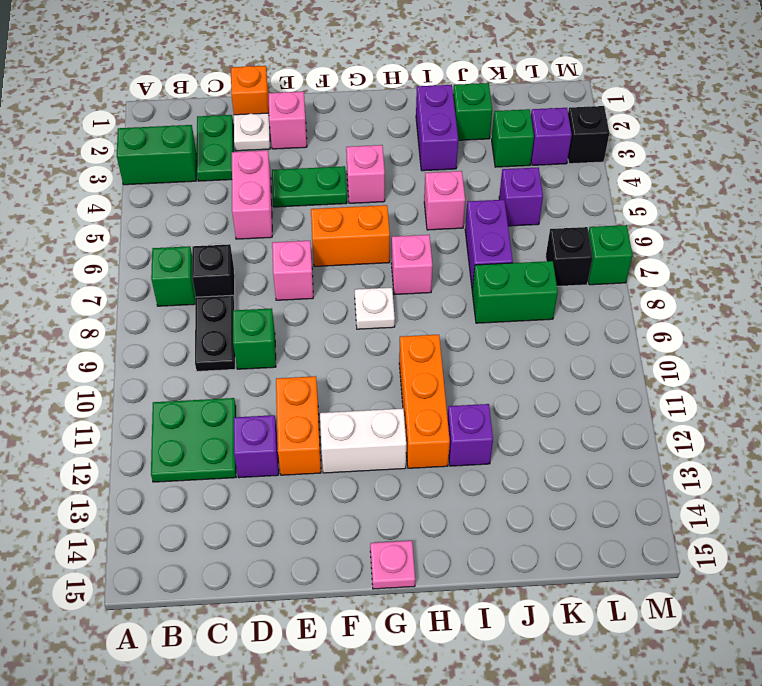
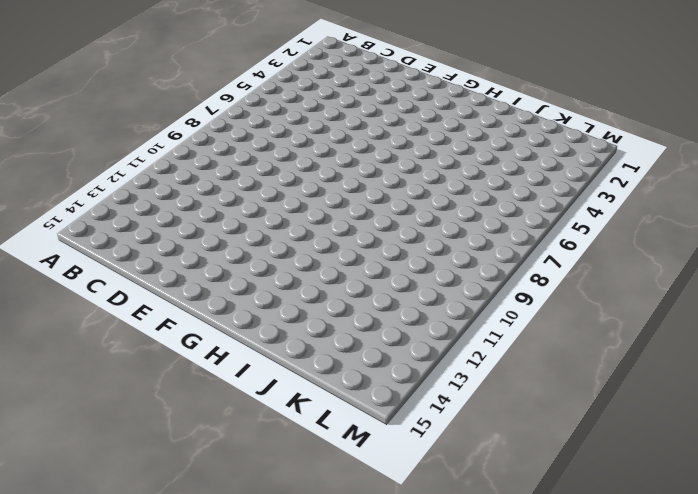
none -> green brick A3:B3 level 1
none -> green brick B7 level 1
none -> green plate B11:C12 level 1
none -> green plate C2:C3 level 1

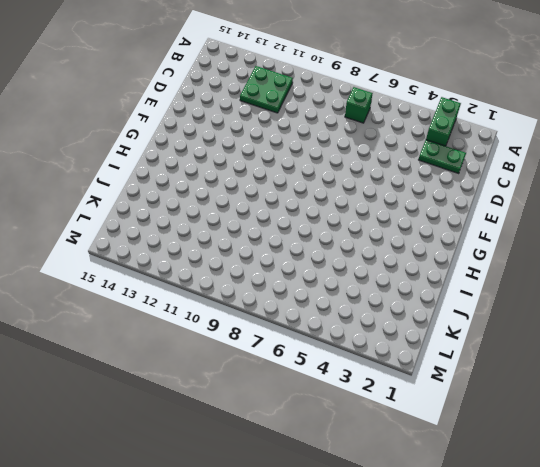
none -> black brick C7 level 1
none -> black plate C8:C9 level 1
none -> orange brick D1 level 1
none -> white plate D2 level 1

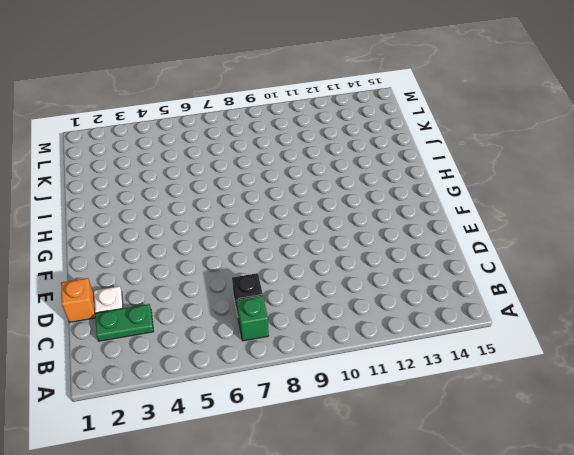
none -> green brick A3:B3 level 1
none -> green plate B11:C12 level 1
none -> black plate C8:C9 level 1
none -> pink brick D4:D5 level 1

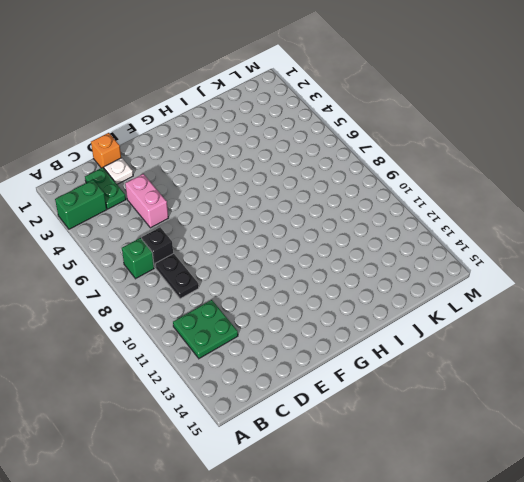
none -> green brick D9 level 1
none -> purple brick D12 level 1
none -> pink brick E2 level 1
none -> green plate E4:F4 level 1

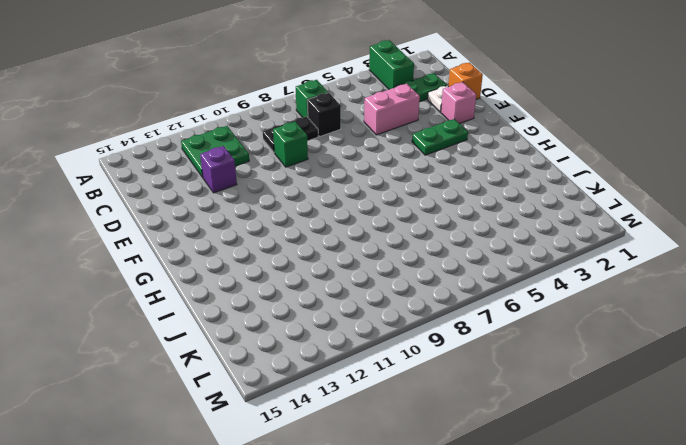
green plate F3:F4 level 1 -> green plate E4:F4 level 1
none -> pink brick E7 level 1
none -> orange brick E11:E12 level 1
none -> orange brick F6:G6 level 1
none -> white brick F12:G12 level 1

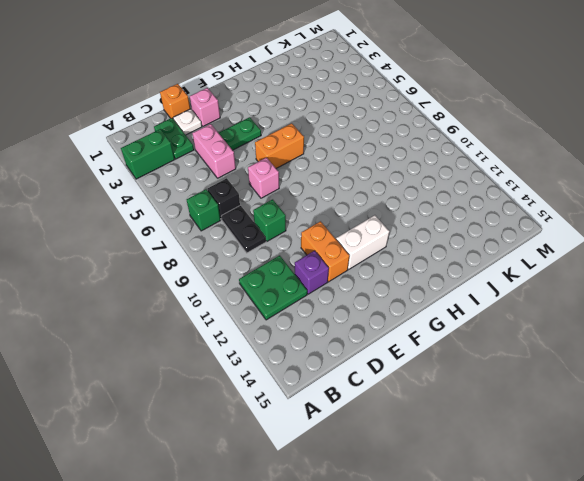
none -> pink brick G4 level 1
none -> white plate G8 level 1
none -> pink plate G15 level 1
none -> pink brick H7 level 1

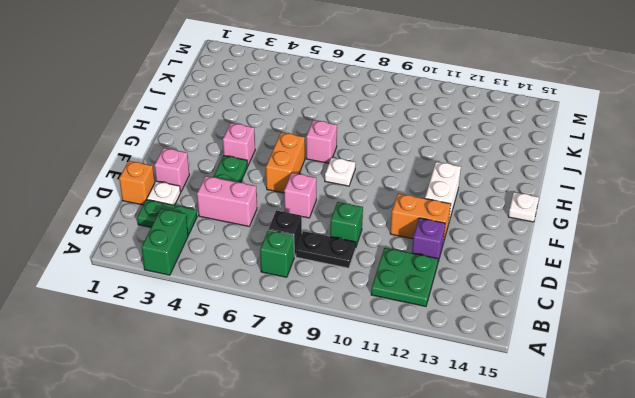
white plate G15 level 1 -> pink plate G15 level 1
none -> orange brick H10:H12 level 1
none -> purple brick I2:I3 level 1
none -> pink brick I5 level 1
none -> purple brick I12 level 1

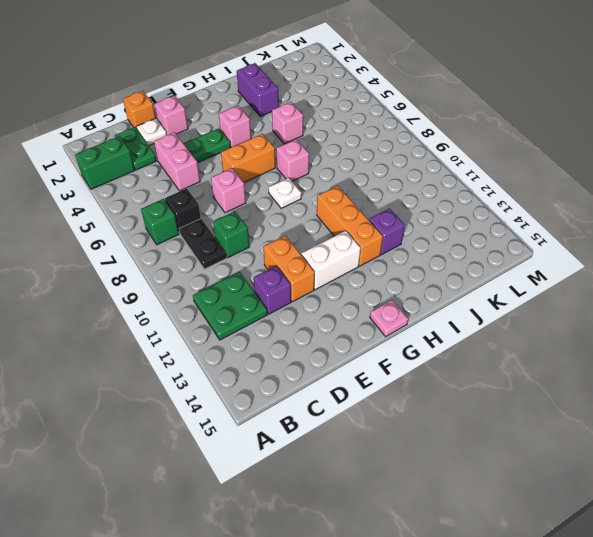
none -> green brick J2 level 1
none -> purple brick J6:J7 level 1
none -> green brick J8:K8 level 1
none -> green brick K3 level 1

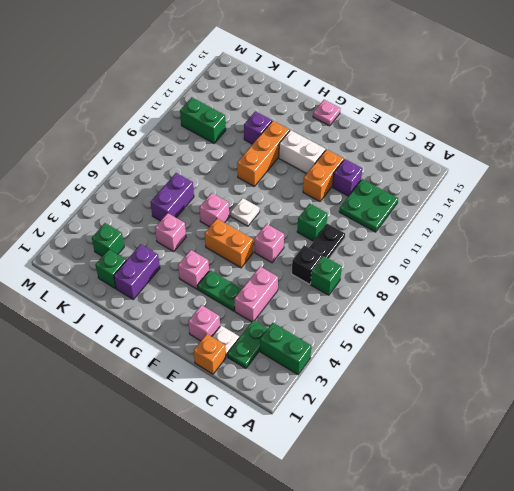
green brick K11:L11 level 1 -> green brick J8:K8 level 1
none -> purple brick K5 level 1
none -> purple brick L3 level 1
none -> black brick L7 level 1
none -> black brick M3 level 1

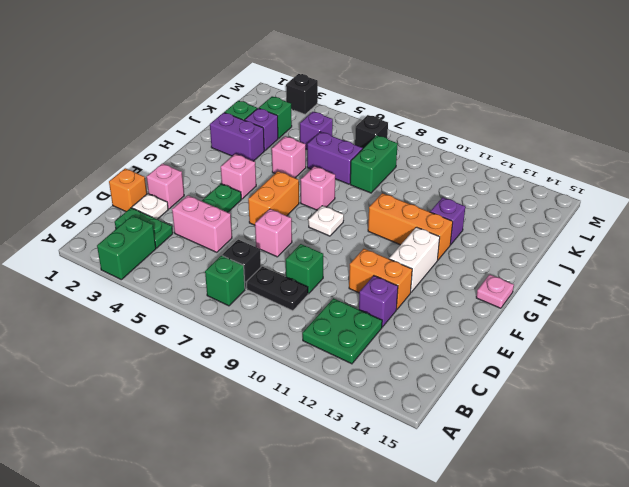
purple brick J3 level 1 -> purple brick L3 level 1
none -> green brick M7 level 1

